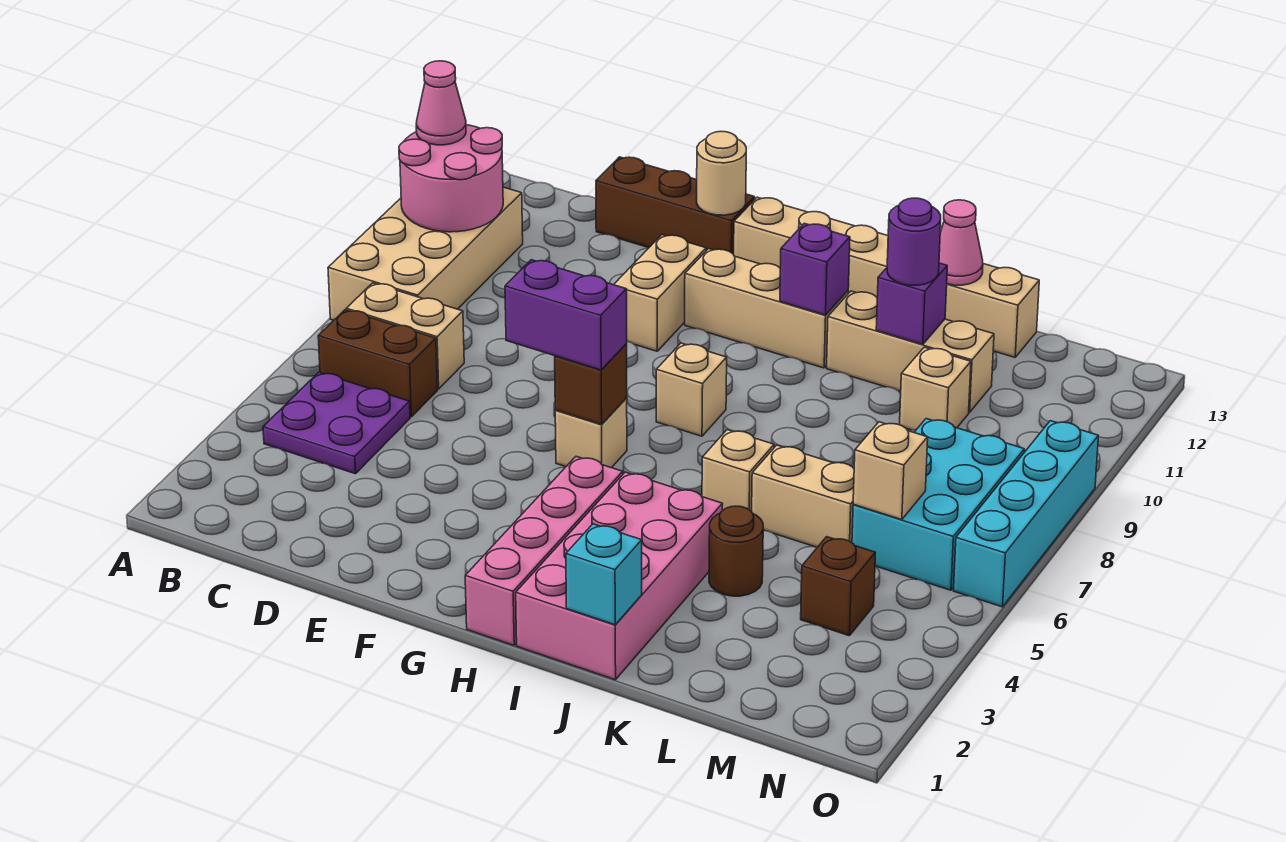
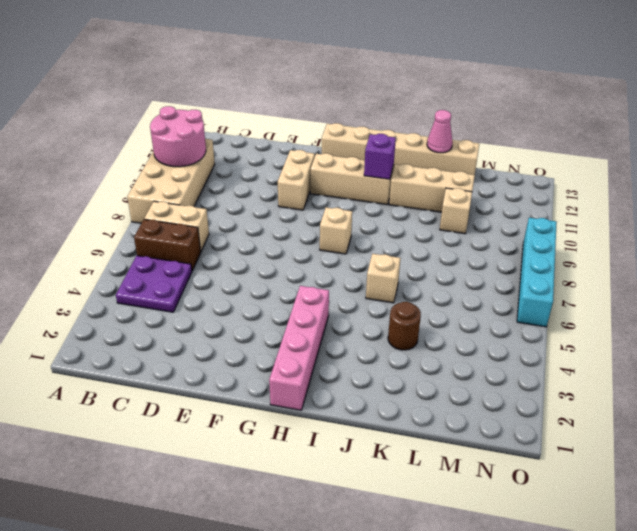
none -> brown brick D13:F13 level 1
none -> tan brick G6 level 1
none -> pink brick I1:J4 level 1
none -> tan brick K6:L6 level 1

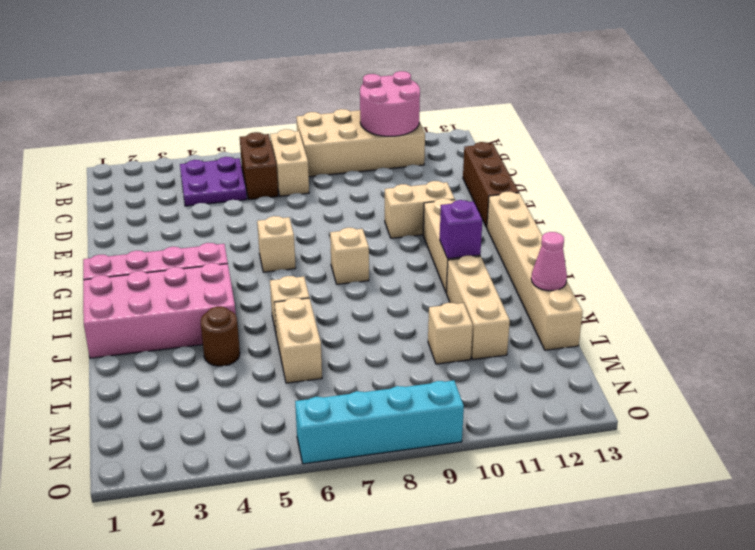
none -> brown brick M4 level 1
none -> cyan brick M6:N8 level 1
none -> tan round brick F13 level 2
none -> brown brick G6 level 2

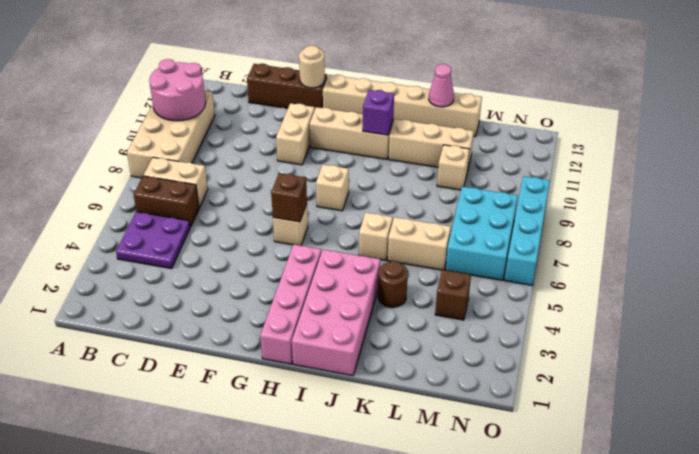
none -> cyan brick J1 level 2
none -> purple brick K11 level 2
none -> tan brick M6 level 2
none -> pink cone A11 level 3

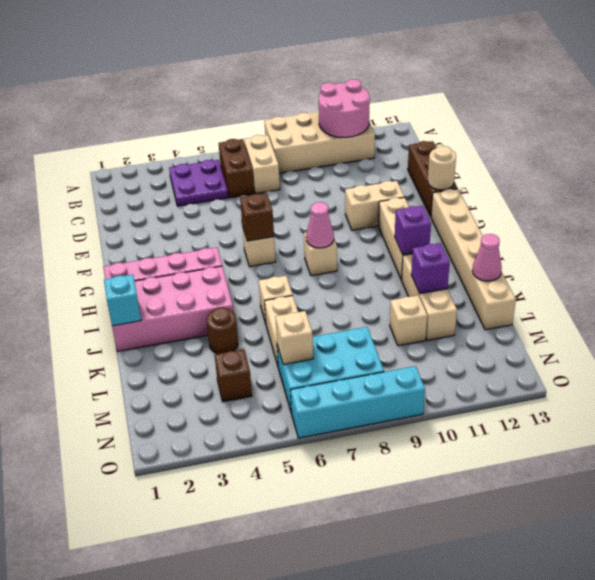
pink cone H8 level 2 -> pink cone A11 level 3
none -> purple brick F6:G6 level 3
none -> purple round brick K11 level 3

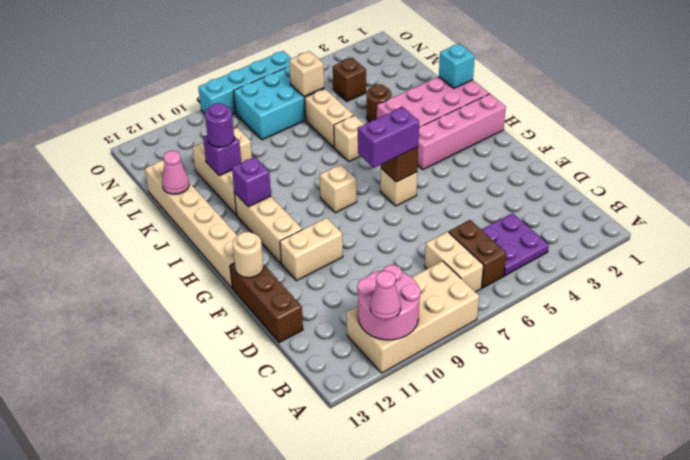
purple brick G6:G7 level 3 -> purple brick F6:G6 level 3

